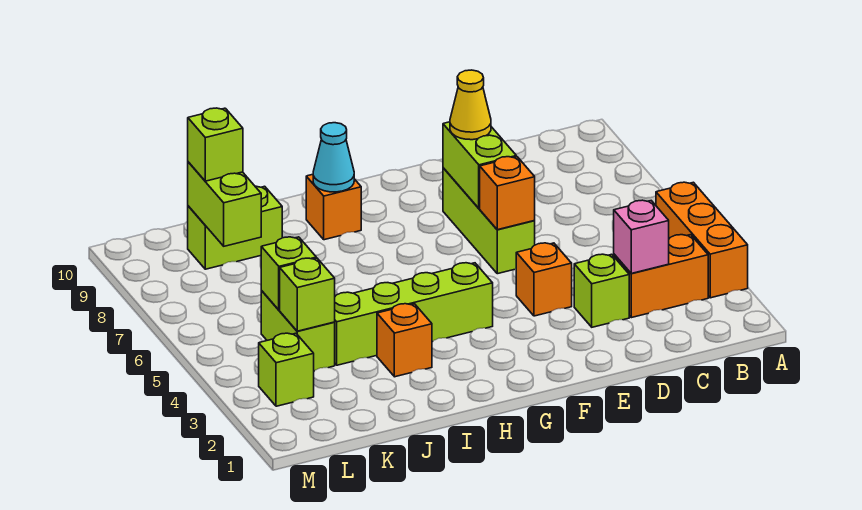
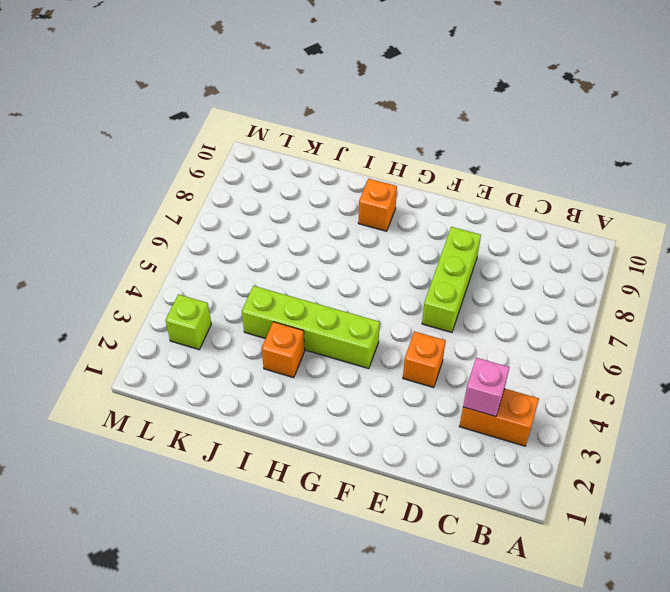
none -> orange brick A3:A5 level 1
none -> lime brick D3 level 1
none -> lime brick J9:K9 level 1

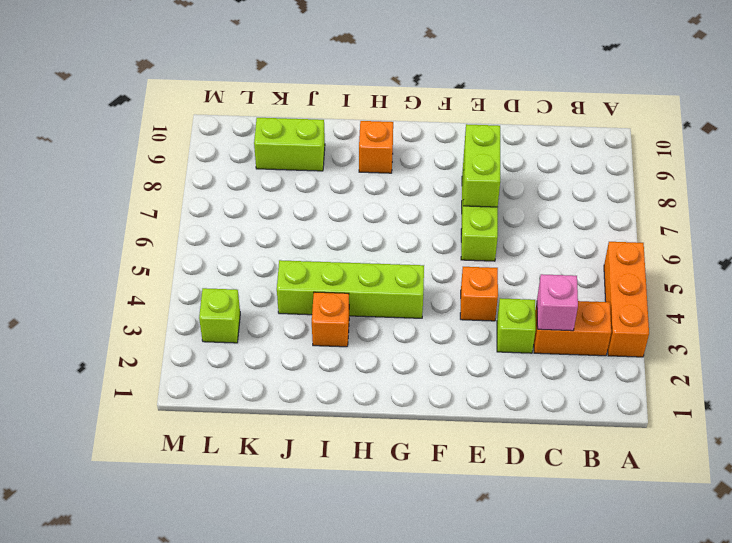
none -> lime brick K4:K5 level 1
none -> orange brick E6 level 2
none -> cyan cone H9 level 2

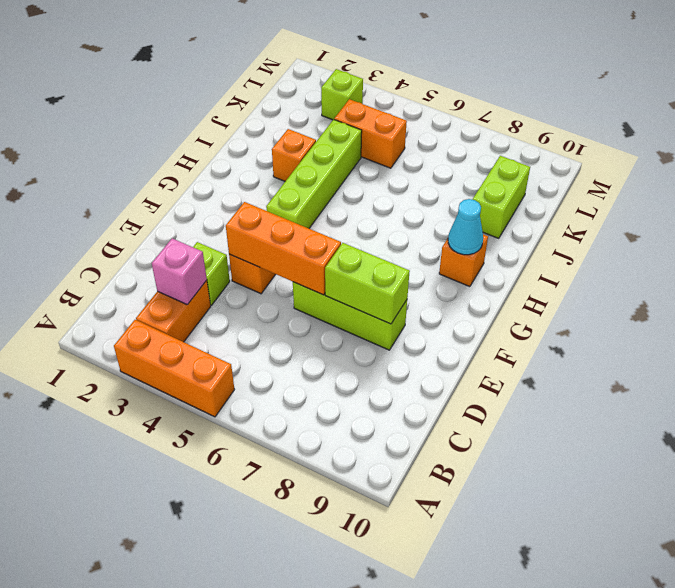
orange brick E4:E6 level 2 -> orange brick E6 level 2
orange brick K4:K5 level 1 -> lime brick K4:K5 level 1
none -> lime brick K4 level 2
none -> lime brick K5 level 2
none -> lime brick K8:K9 level 2

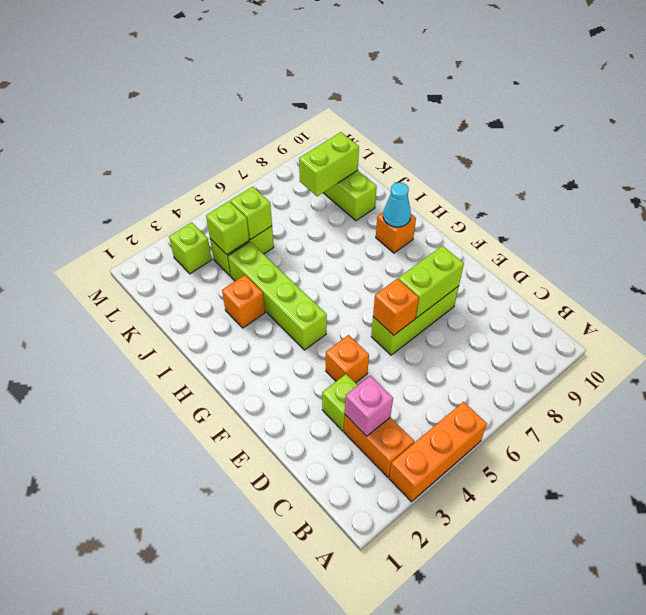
none -> yellow cone E8 level 3
none -> lime brick K9 level 3

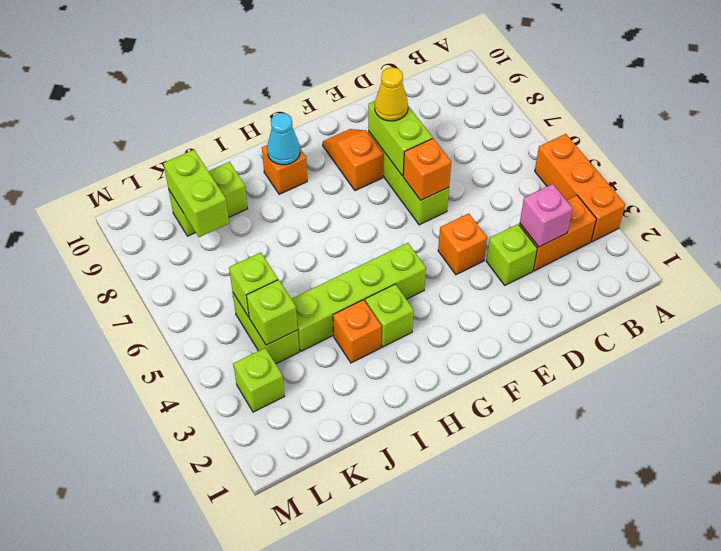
orange slope F8:F9 level 1 top 8 -> none
lime brick H3 level 1 -> lime brick K9 level 3

